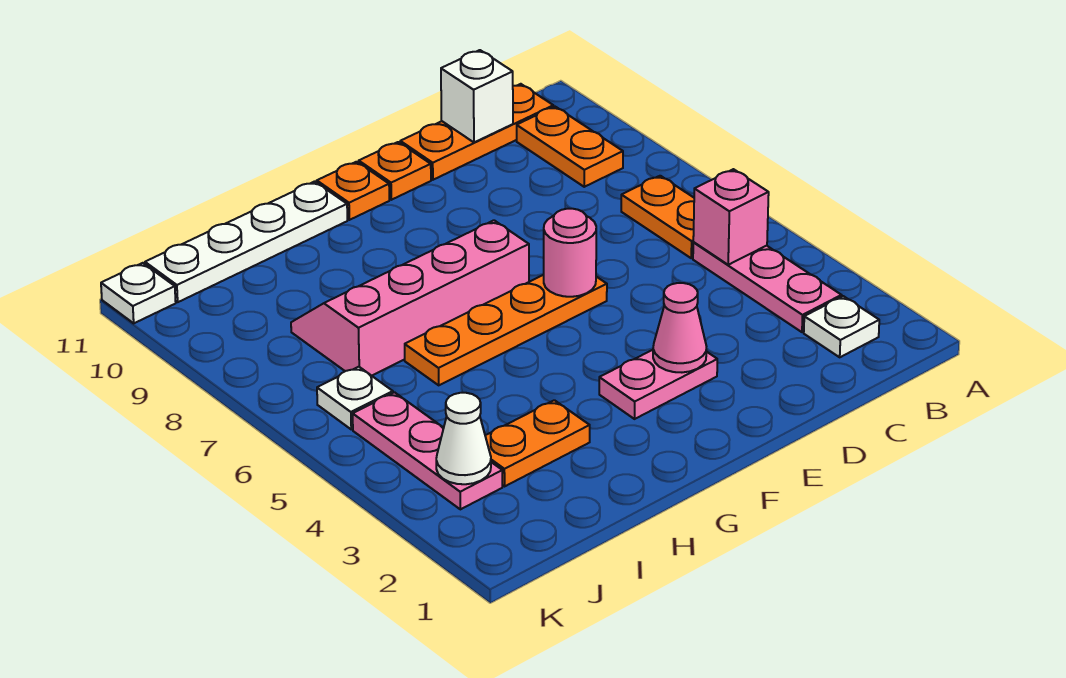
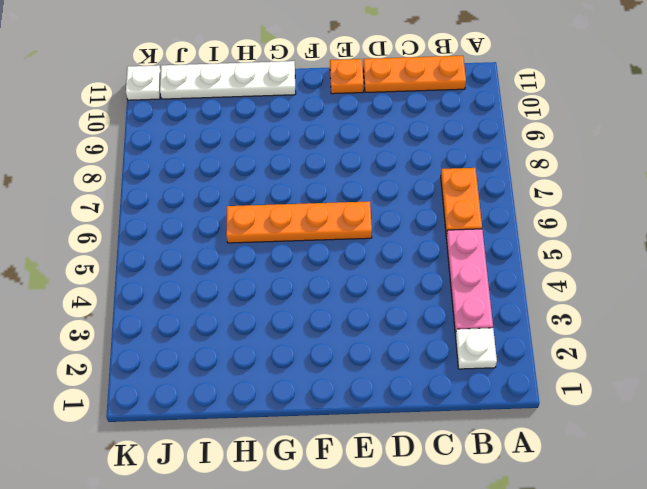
none -> orange plate B9:B10 level 1
none -> pink plate E3:F3 level 1
none -> pink slope F7:I8 level 1 top 7

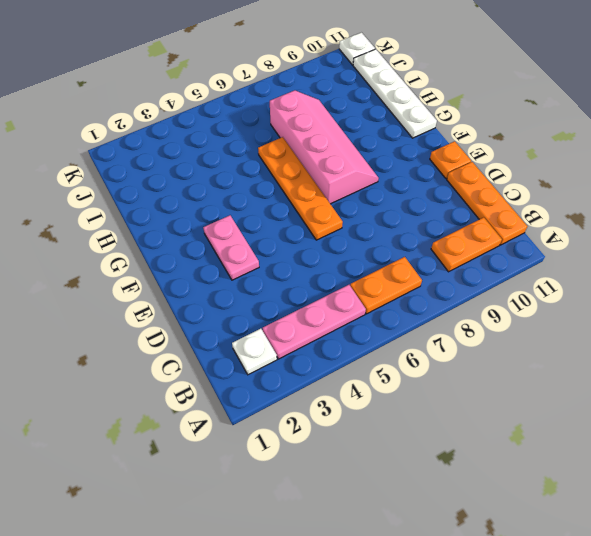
none -> orange plate F11 level 1
none -> orange plate H3:I3 level 1
none -> pink plate J3:J5 level 1

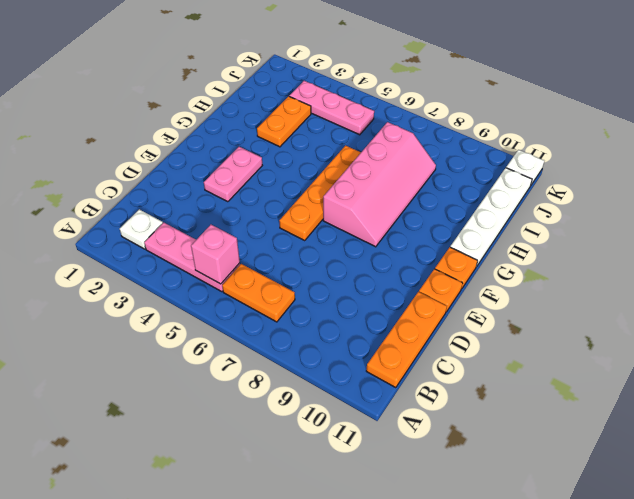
none -> orange plate B9:B10 level 1
none -> white plate J6 level 1
none -> white brick C11 level 2

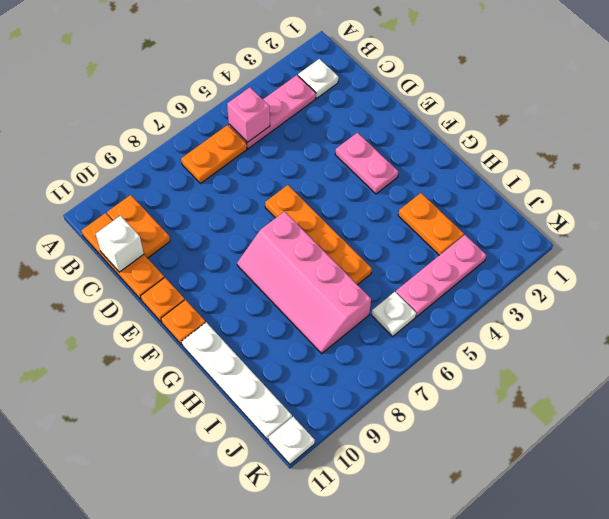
orange plate B10:C10 level 1 -> orange plate B9:B10 level 1
none -> pink cone E3 level 2
none -> pink round brick E6 level 2
none -> white cone J3 level 2

